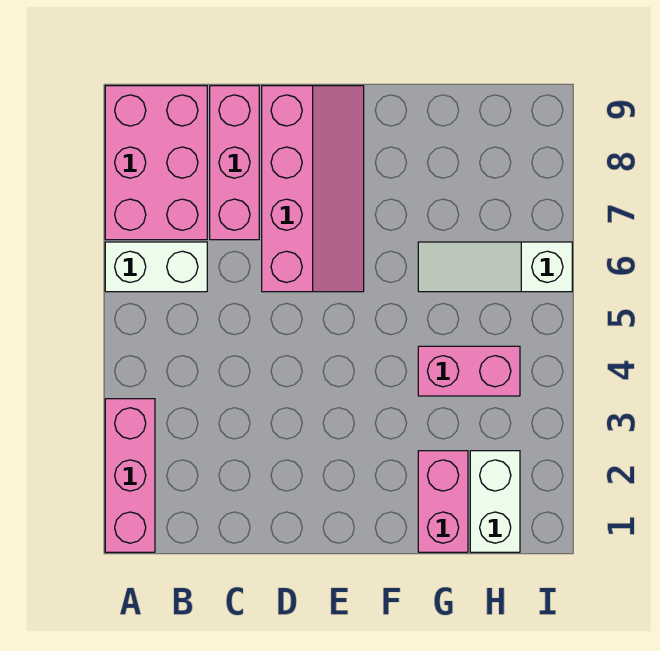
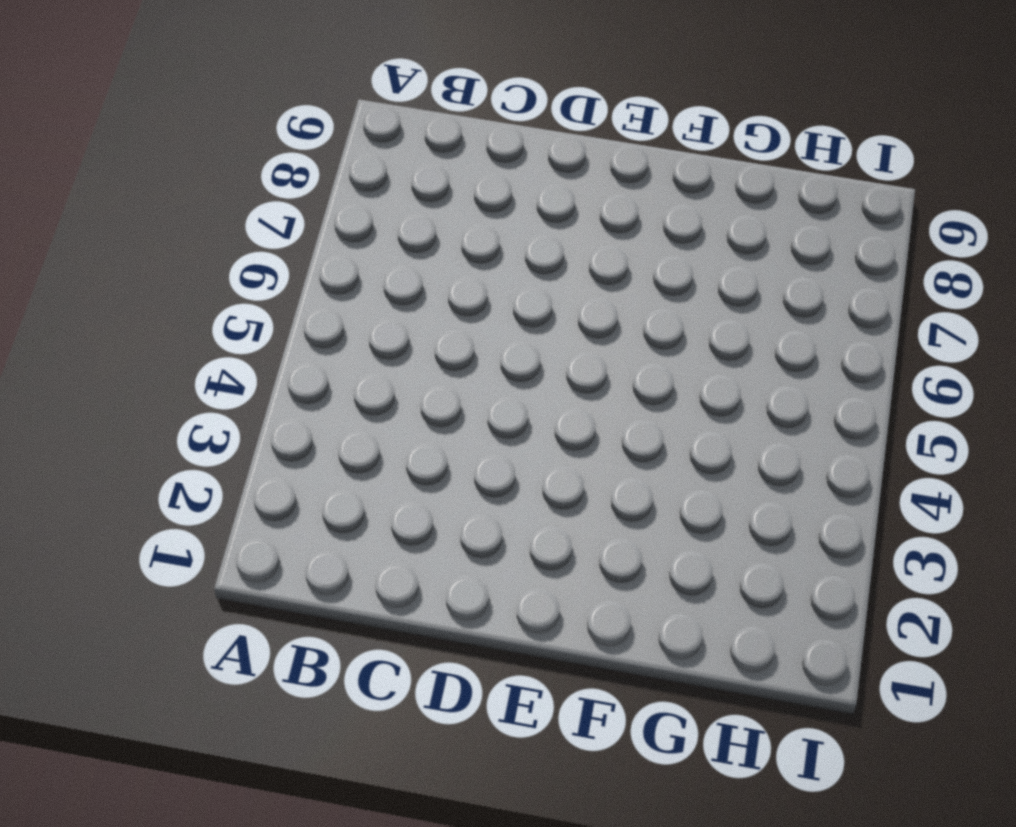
none -> pink brick A1:A3 level 1
none -> white brick A6:B6 level 1

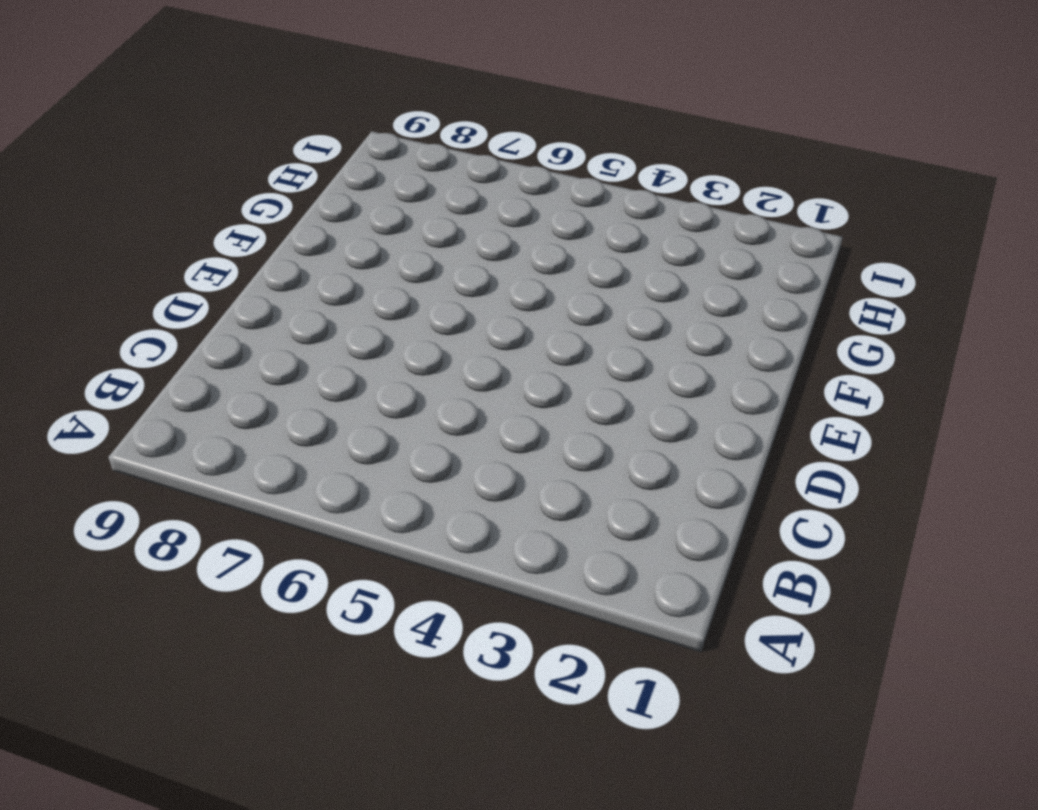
none -> pink brick A1:A3 level 1
none -> white brick A6:B6 level 1

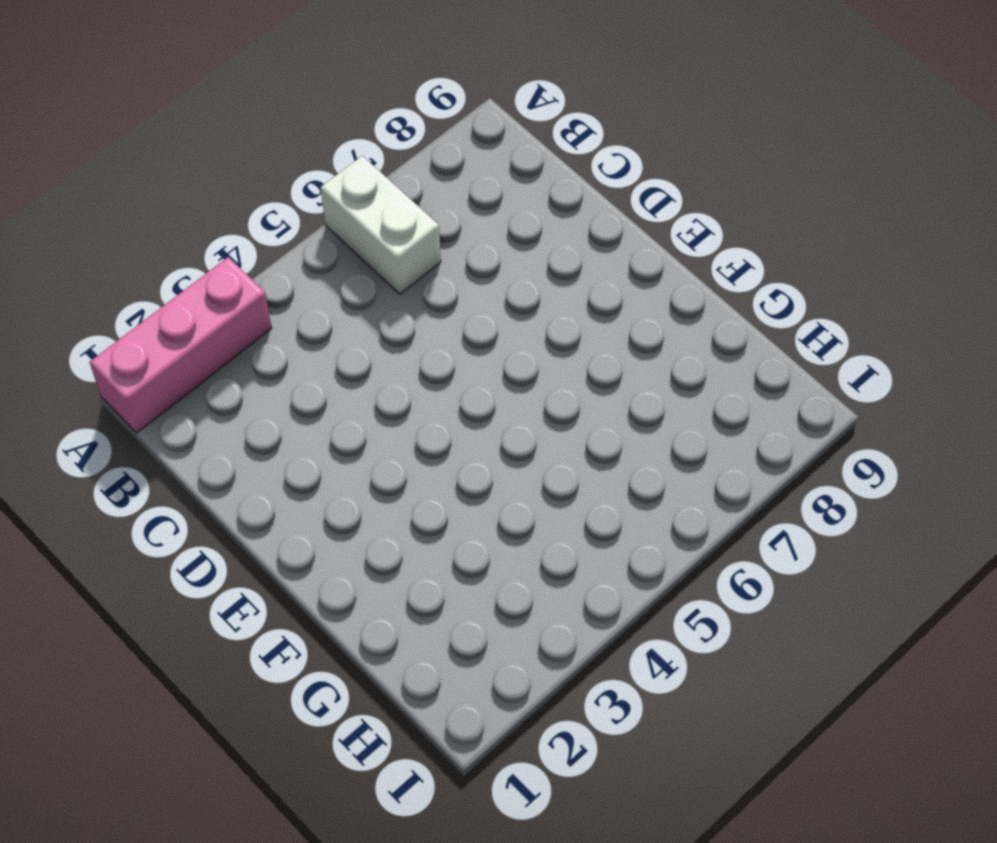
none -> pink brick A7:B9 level 1
none -> pink brick C7:C9 level 1

